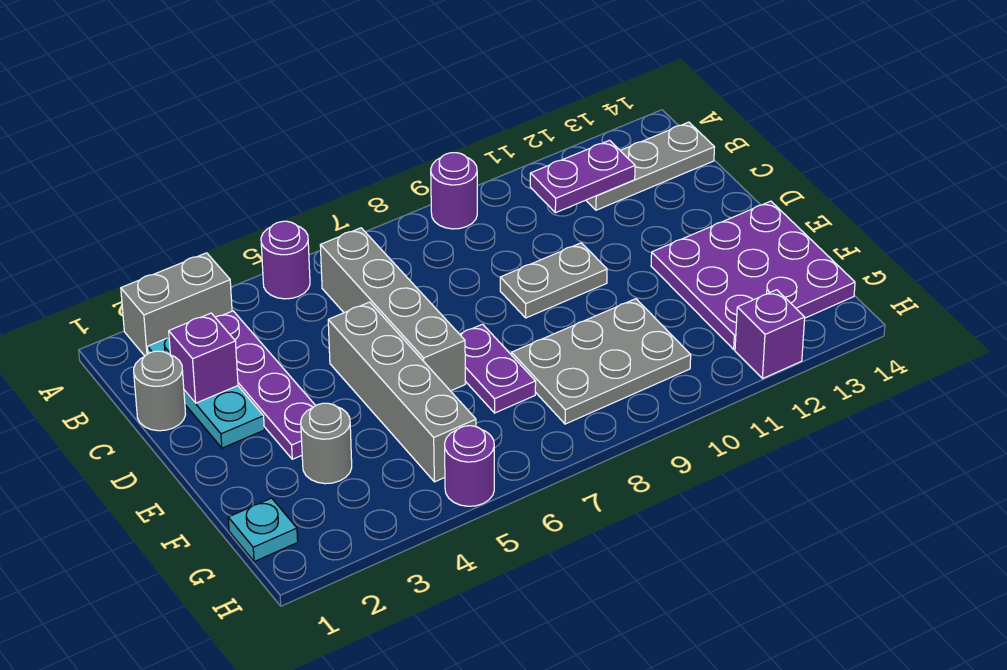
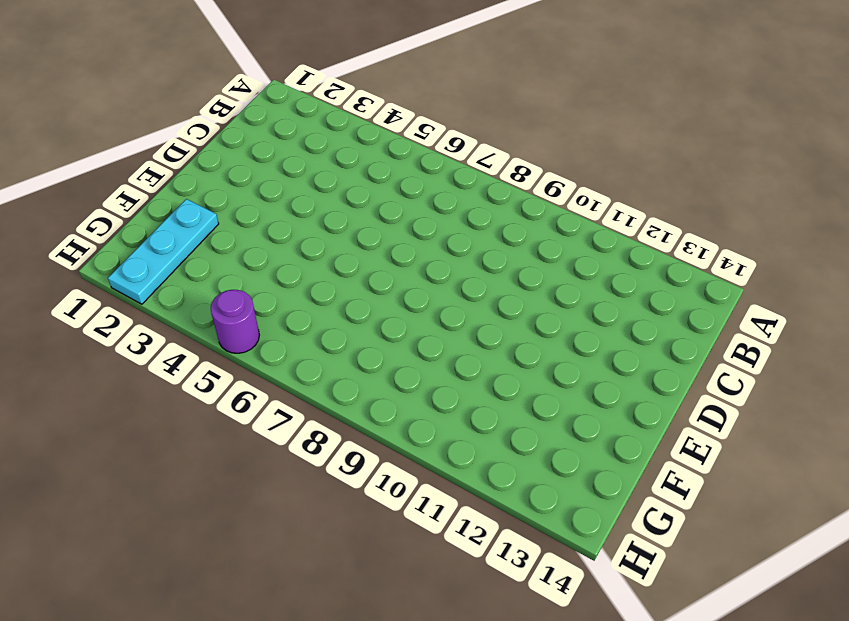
cyan plate F2:H2 level 1 -> cyan plate B2:D2 level 1
none -> grey brick A2:A3 level 1
none -> purple round brick A5 level 1
none -> purple round brick A9 level 1

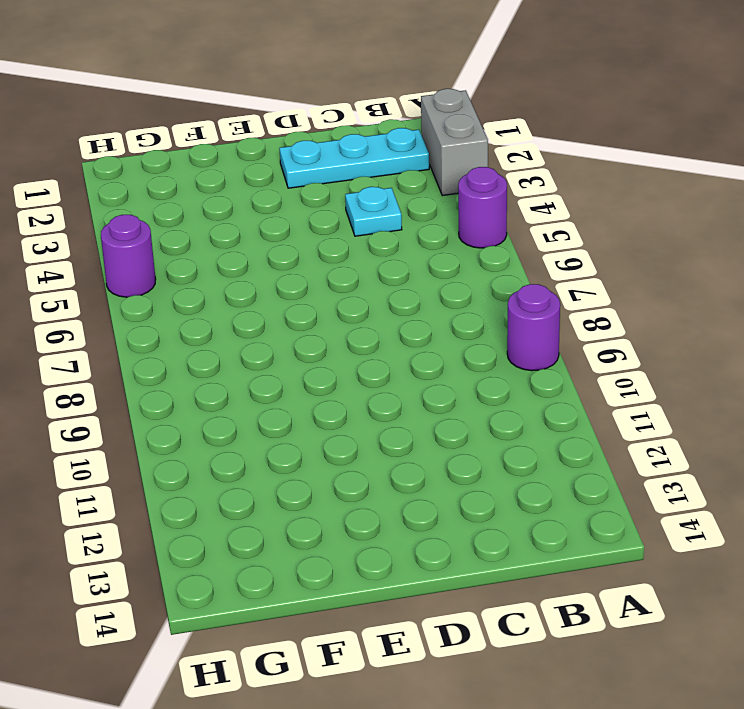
cyan plate C4 level 1 -> cyan plate G1 level 1
none -> purple plate B3:E3 level 1
none -> grey brick B6:E6 level 1
none -> grey plate B12:B14 level 1

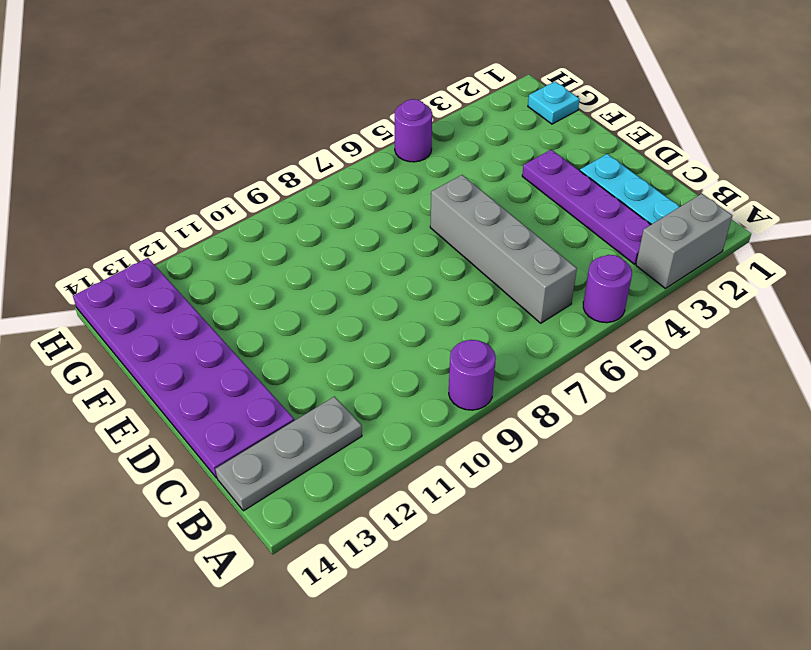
purple plate C13:H14 level 1 -> purple plate E12:G14 level 1
none -> grey round brick C1 level 1
none -> grey brick D5:G5 level 1
none -> grey plate D9:D10 level 1

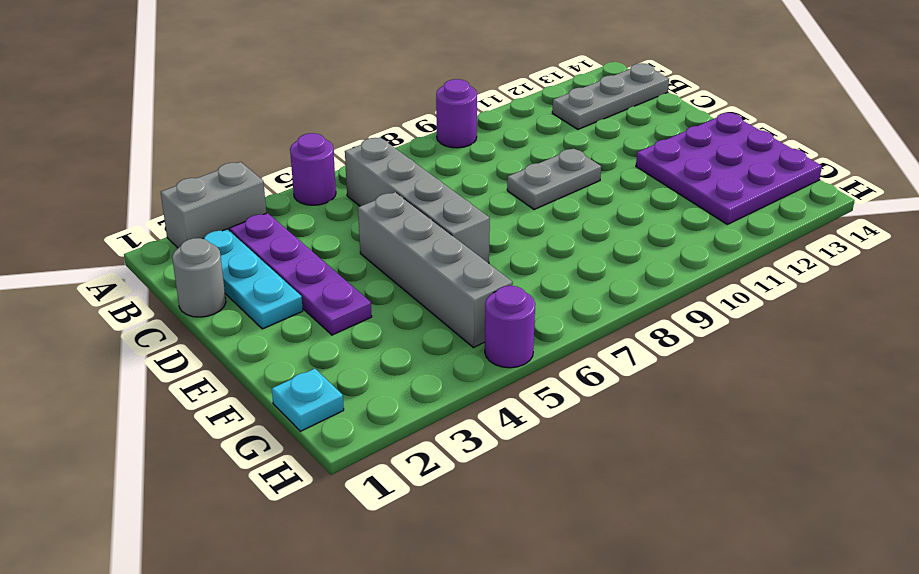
none -> purple plate E7:F7 level 1
none -> grey round brick F3 level 1
none -> grey plate F8:G10 level 1

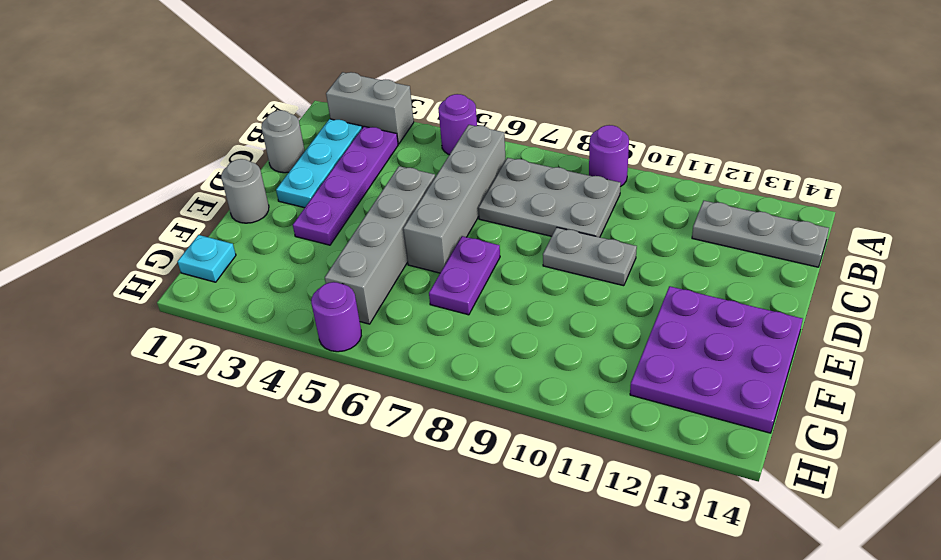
grey plate B7:C9 level 1 -> grey plate F8:G10 level 1
grey round brick E1 level 1 -> grey round brick F3 level 1
none -> purple brick H12 level 1
none -> purple plate B11:B12 level 2
none -> purple brick C2 level 2

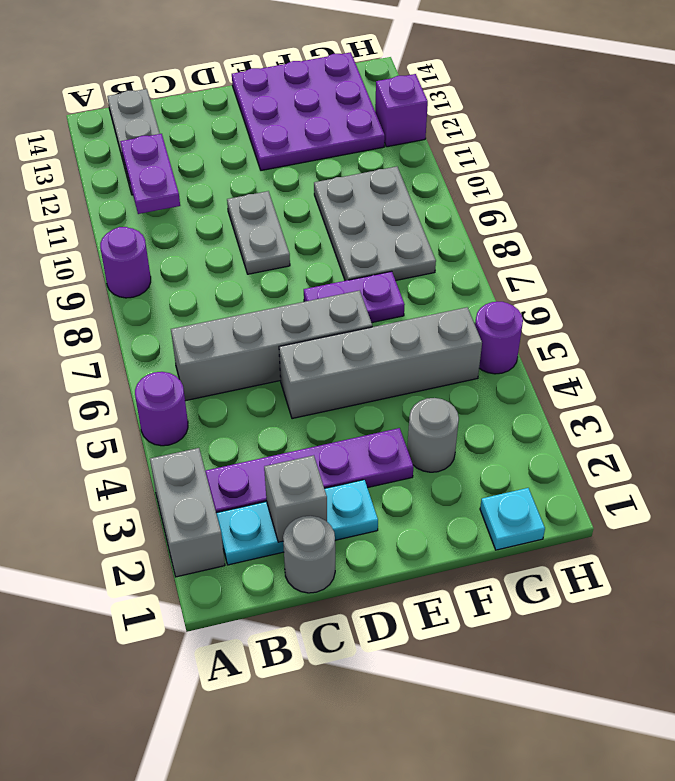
grey brick C2 level 2 -> purple brick C2 level 2

